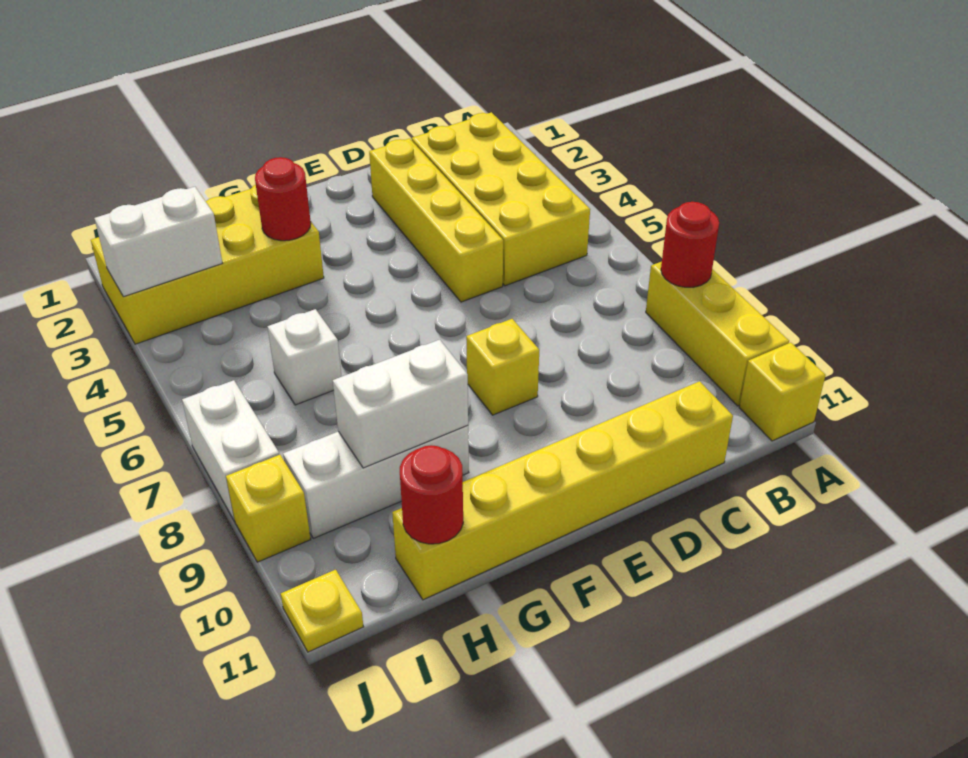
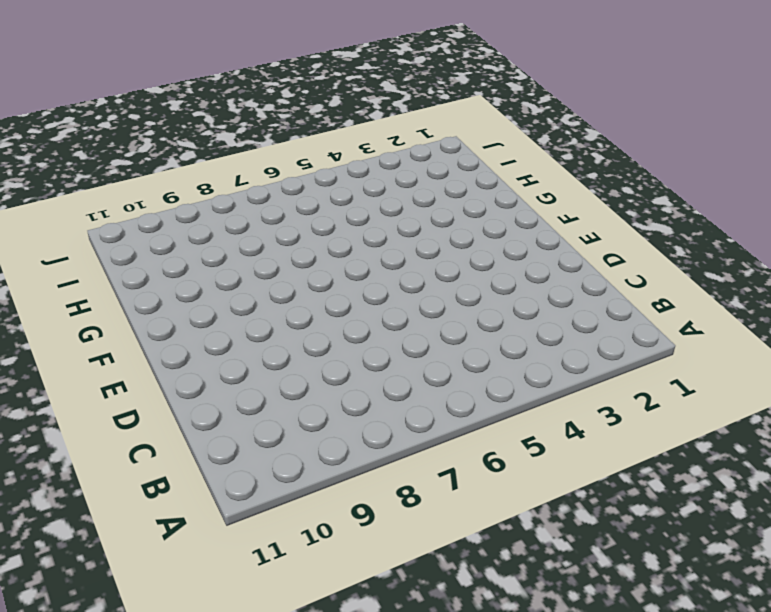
none -> yellow brick A8:A10 level 1
none -> yellow brick A11 level 1
none -> yellow brick B2:C5 level 1

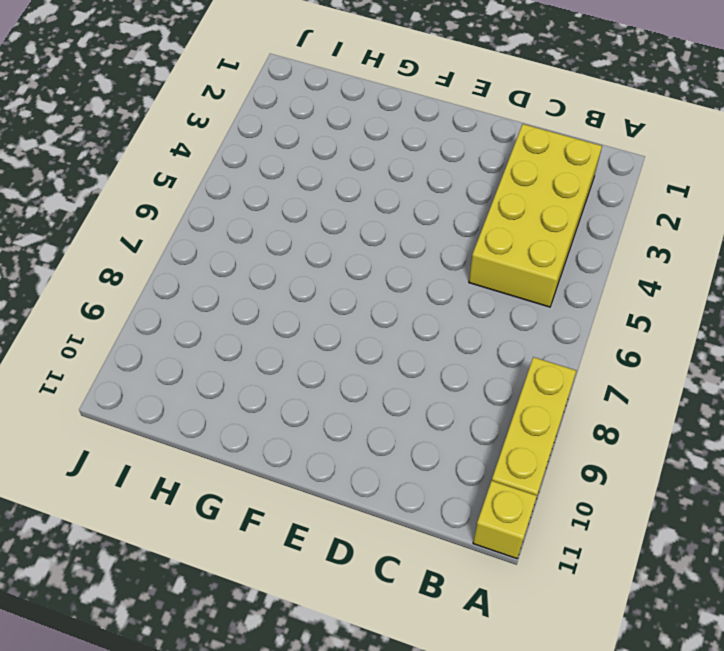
none -> yellow brick C11:H11 level 1
none -> yellow brick D2:D5 level 1
none -> yellow brick E8 level 1

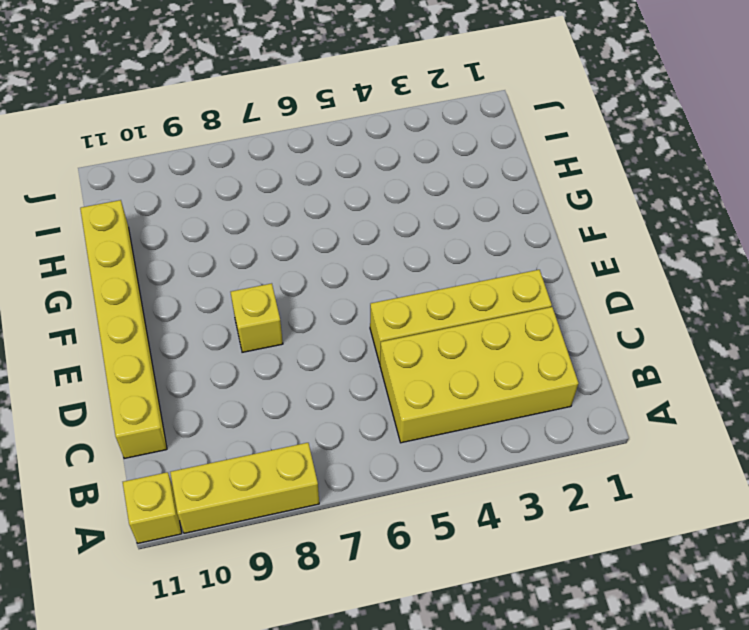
none -> yellow brick G2:J3 level 1
none -> white brick G9:I9 level 1
none -> white brick H6 level 1

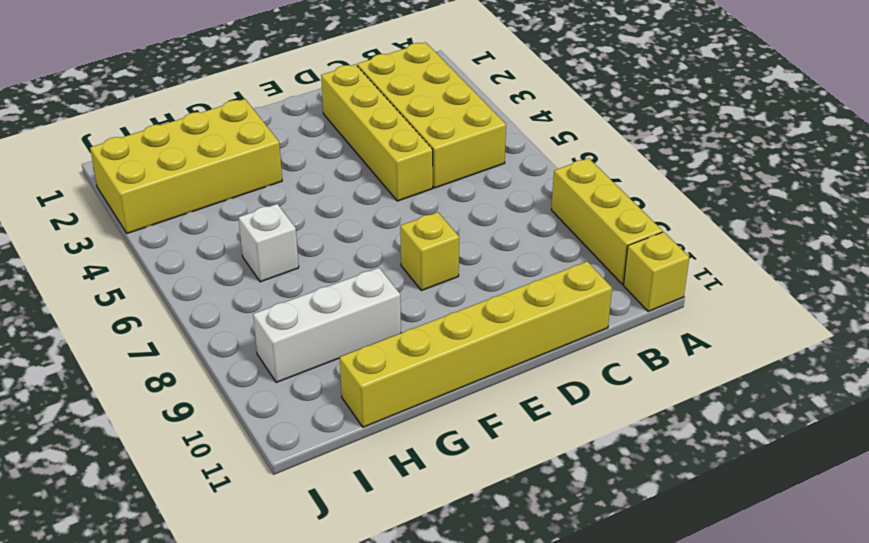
none -> white brick J7:J8 level 1
none -> yellow brick J9 level 1
none -> yellow plate J11 level 1

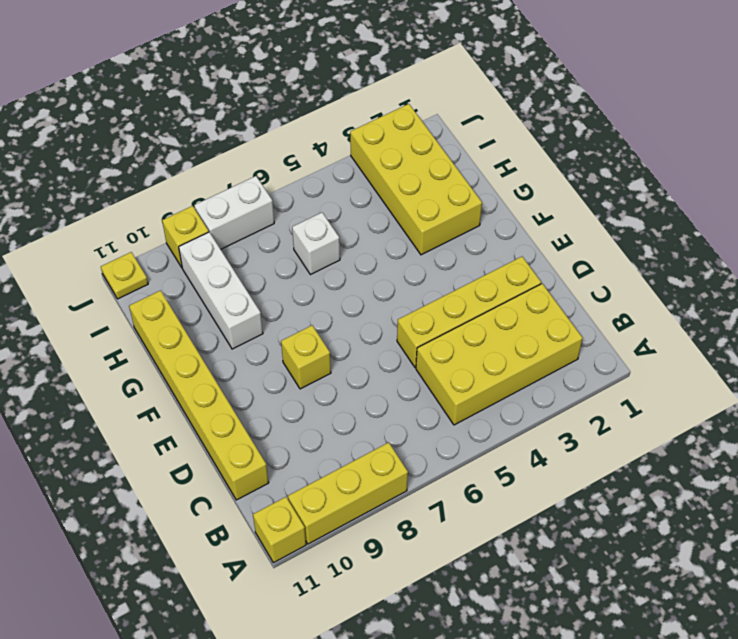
none -> red round brick A8 level 2
none -> red round brick G3 level 2
none -> white brick G9:H9 level 2

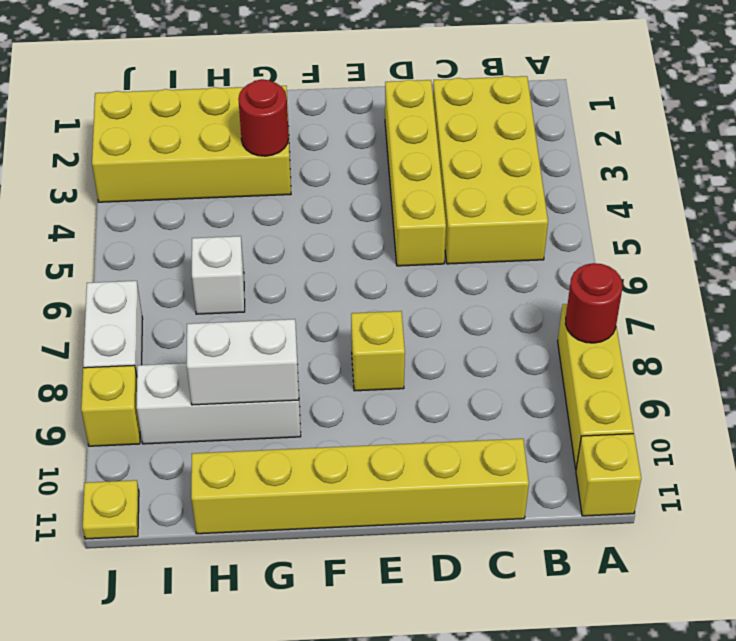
none -> red round brick H11 level 2
none -> white brick I3:J3 level 2

